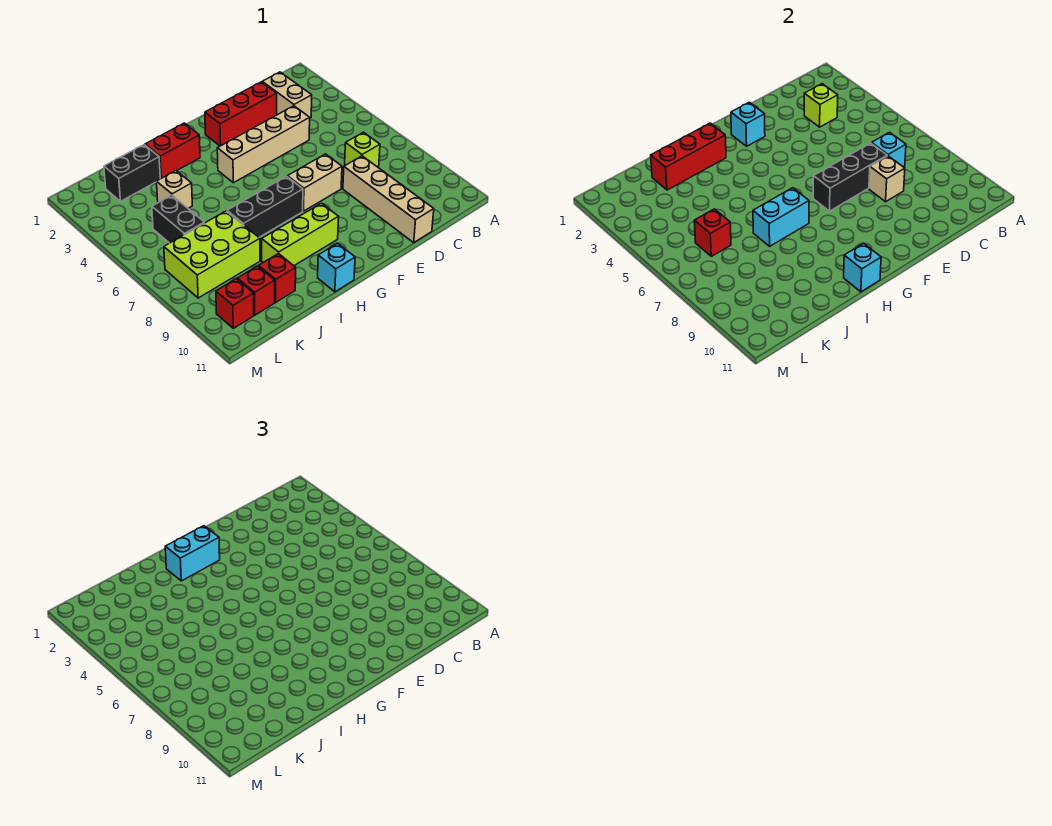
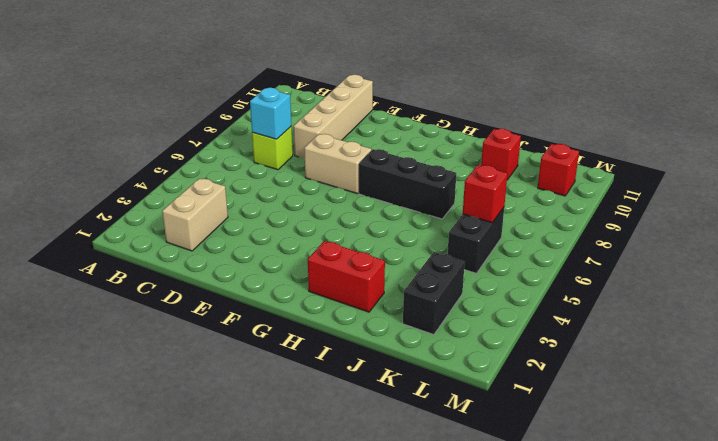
black brick K2:K3 level 1 -> black brick J2:K2 level 1
none -> red brick D2:F2 level 1
none -> tan brick D4:G4 level 1
none -> lime brick G9:I9 level 1

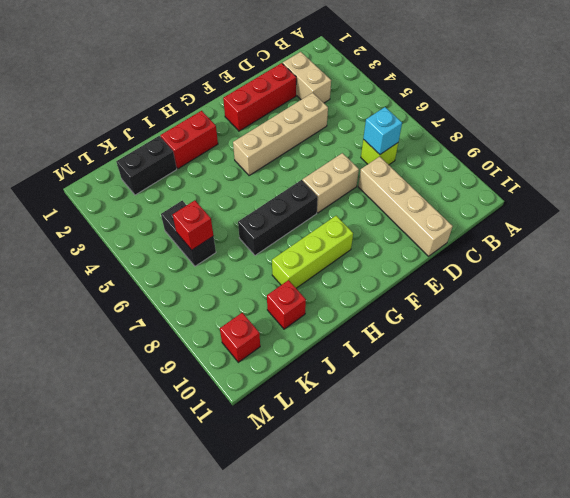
none -> cyan brick H11 level 1
none -> tan brick J4 level 1
none -> lime brick J7:L8 level 1

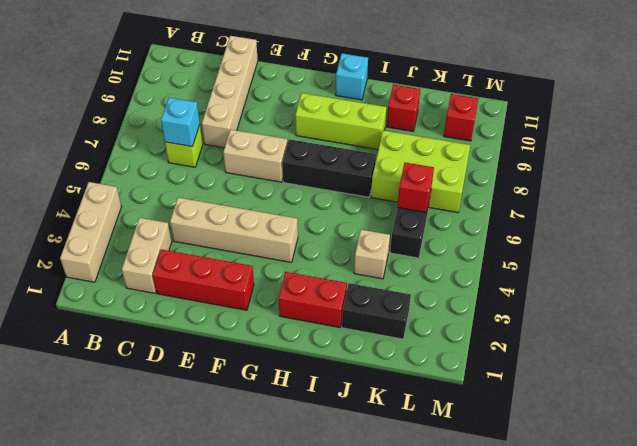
tan brick A2:A4 level 1 -> none
none -> red brick K10 level 1
none -> lime brick C3 level 2
none -> black brick D7:F7 level 2

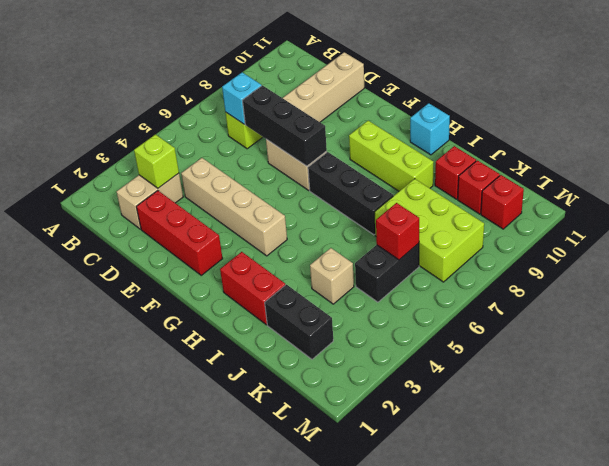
none -> tan brick D8 level 2
none -> cyan brick F2 level 2
none -> red brick H2:J2 level 2

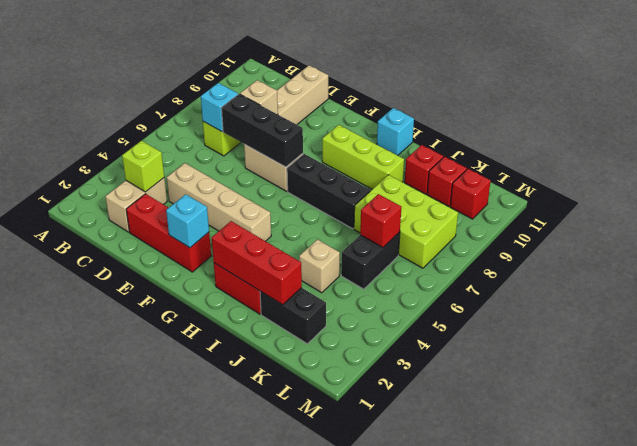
none -> cyan brick H7:I7 level 2
none -> cyan brick H11 level 2
none -> cyan brick G2:H2 level 3

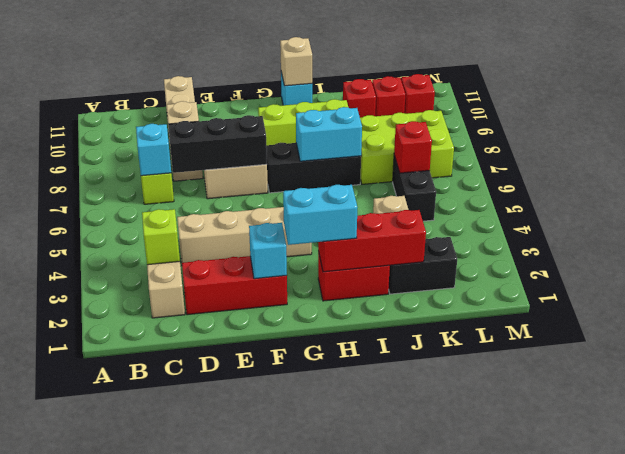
tan brick H11 level 2 -> cyan brick H11 level 2

